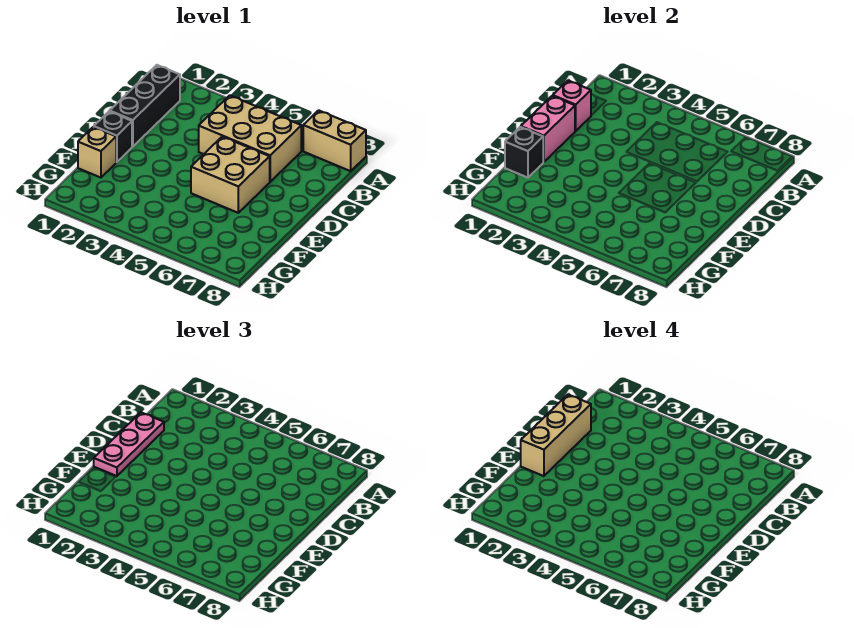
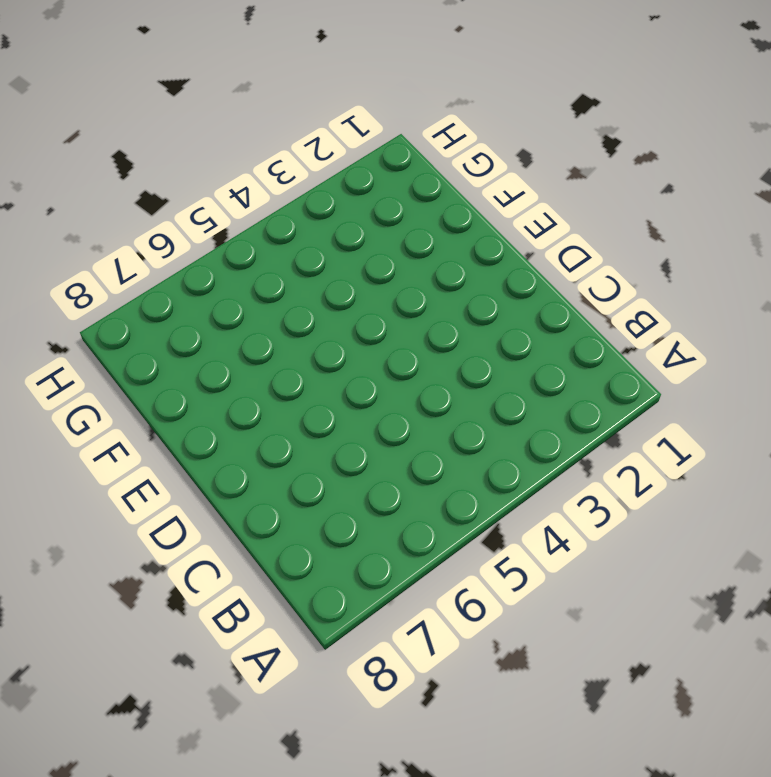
none -> tan brick A7:A8 level 1
none -> black brick B1:D1 level 1

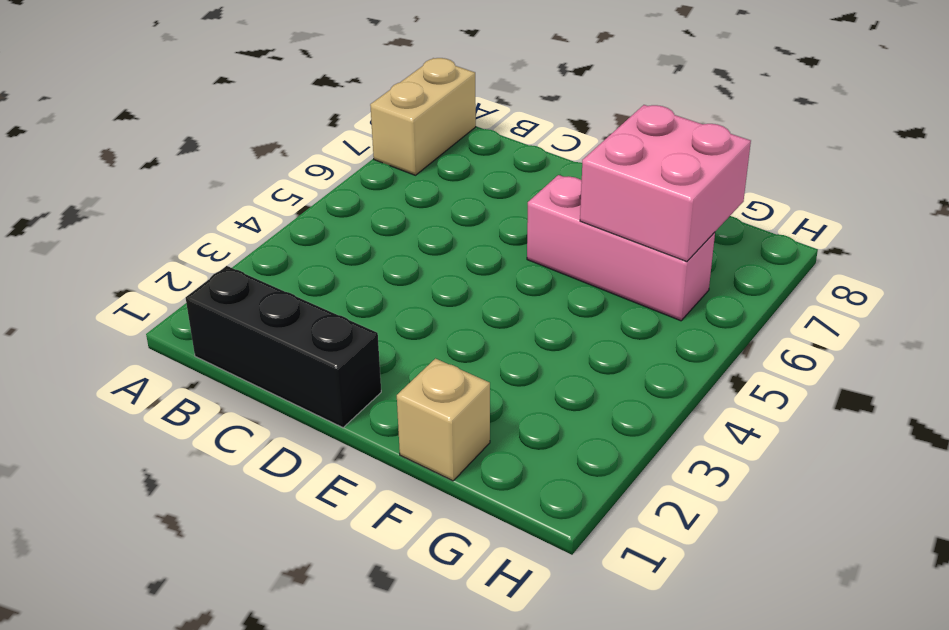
pink brick E6:G6 level 1 -> tan brick D5:E6 level 1
pink brick F6:G7 level 2 -> none
none -> tan brick B4:C6 level 1
none -> black brick E1 level 1

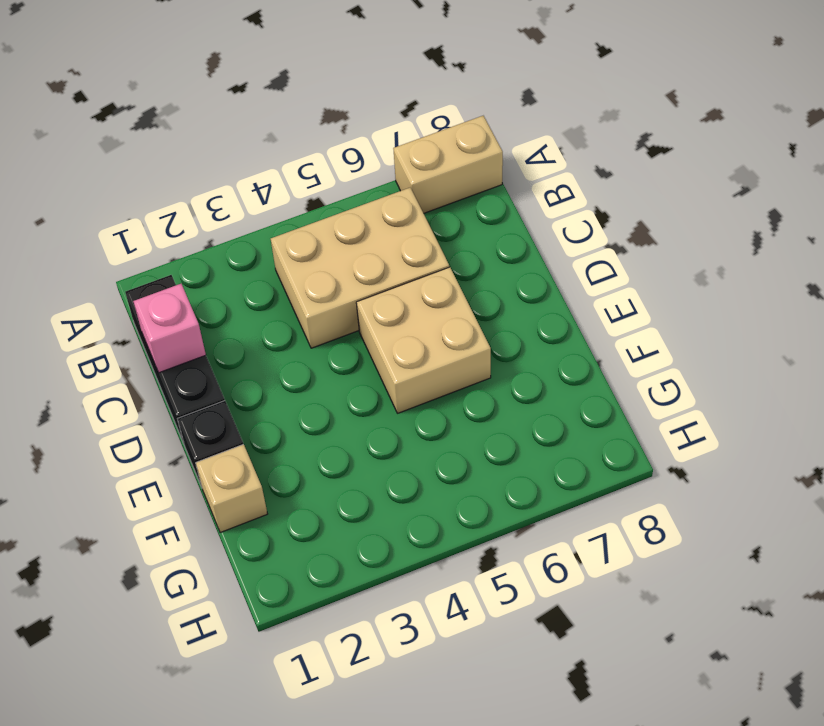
none -> pink brick D1:E1 level 2
none -> black brick F1 level 2

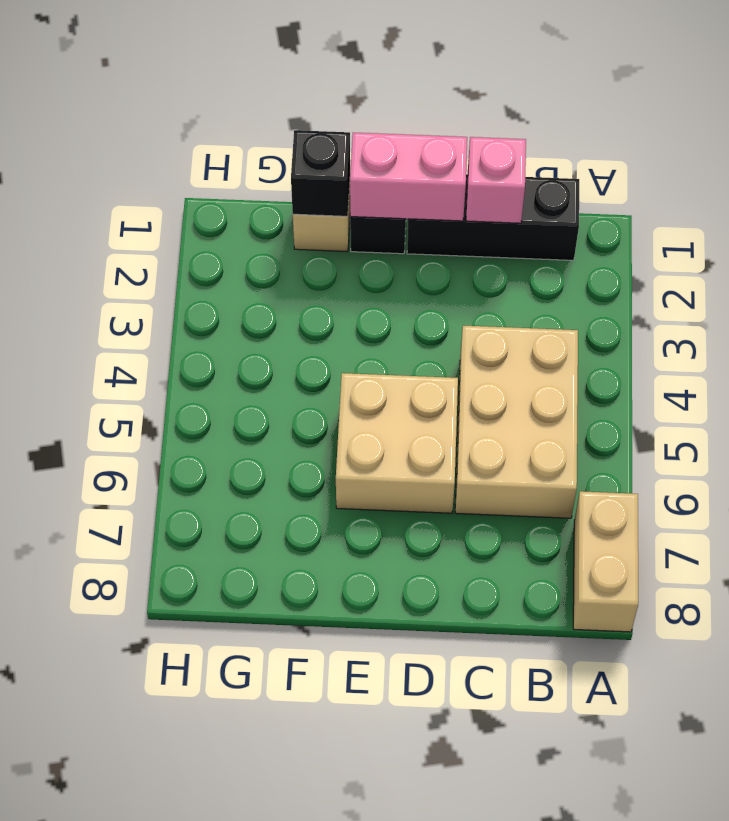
none -> pink plate C1:E1 level 3
none -> tan brick C1:E1 level 4

